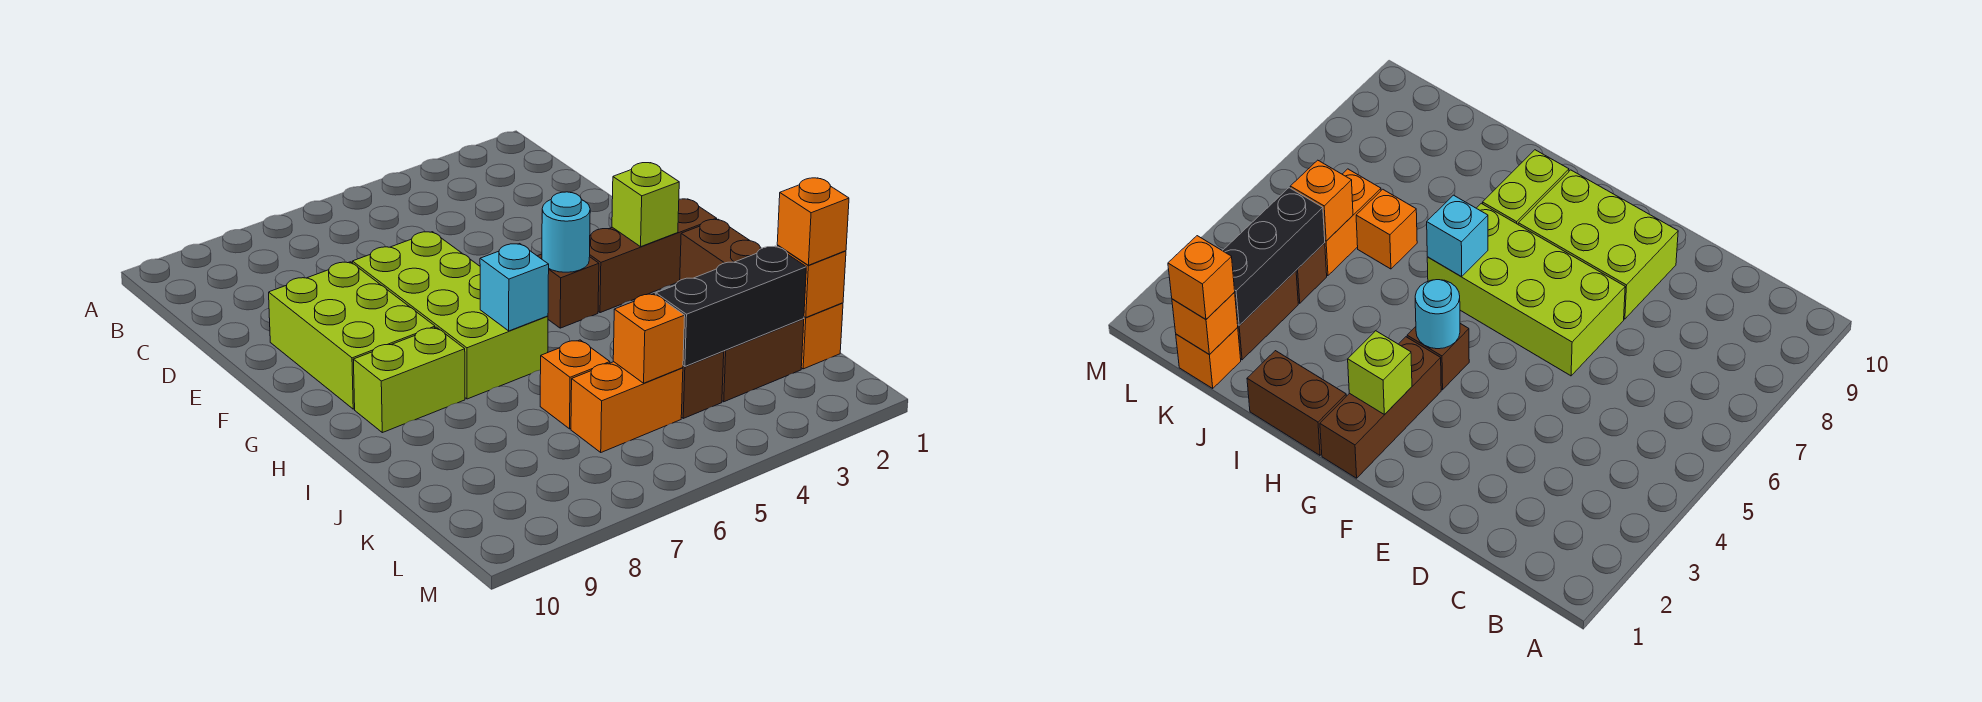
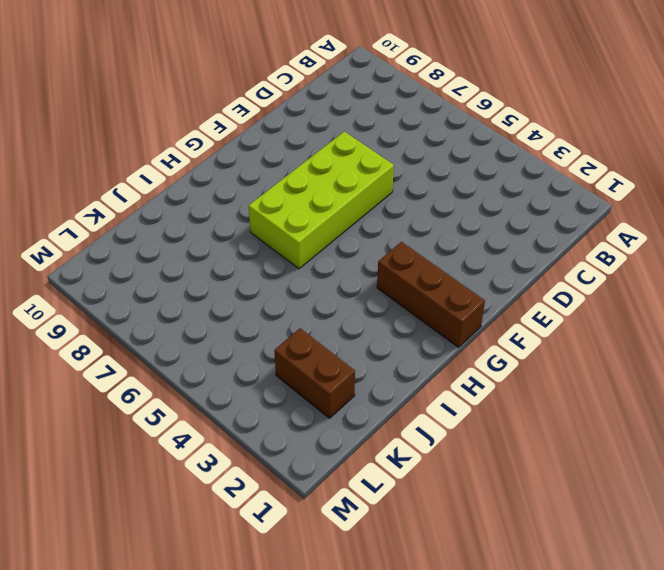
none -> lime brick E8:G9 level 1
none -> brown brick G4 level 1
none -> brown brick H1:I1 level 1

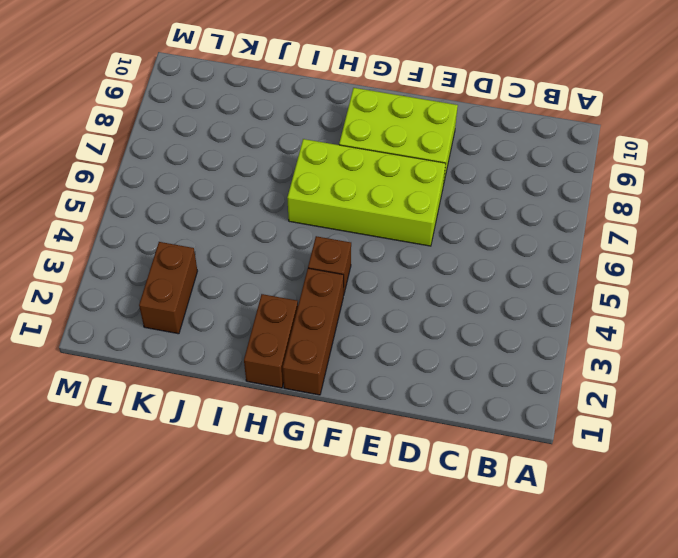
brown brick H1:H2 level 1 -> brown brick H1:I1 level 1
none -> lime brick H8:H9 level 1
none -> orange brick J6 level 1
none -> orange brick K1 level 1

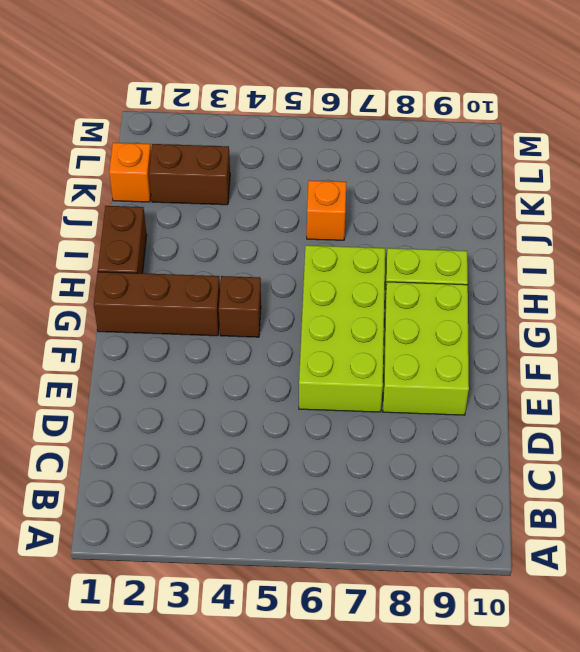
none -> brown brick K4 level 1
none -> orange brick K5:K6 level 1
none -> lime brick G2 level 2

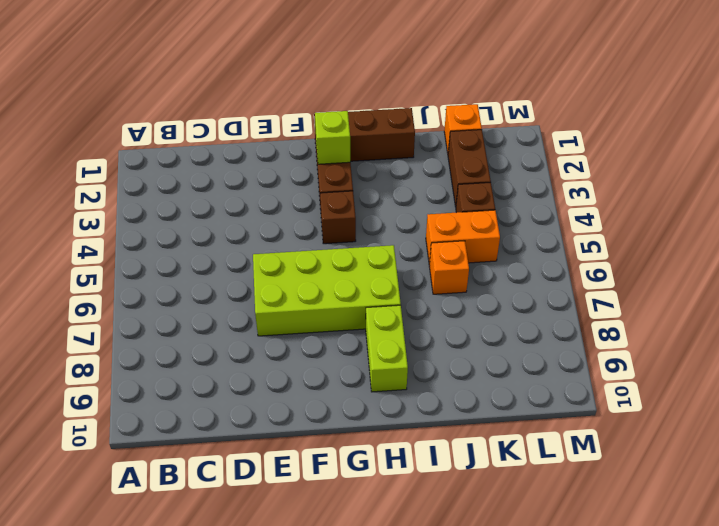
orange brick J5:K5 level 1 -> orange brick K5:K6 level 1
none -> lime brick E8:G9 level 1
none -> cyan round brick G4 level 2
none -> cyan brick H6 level 2

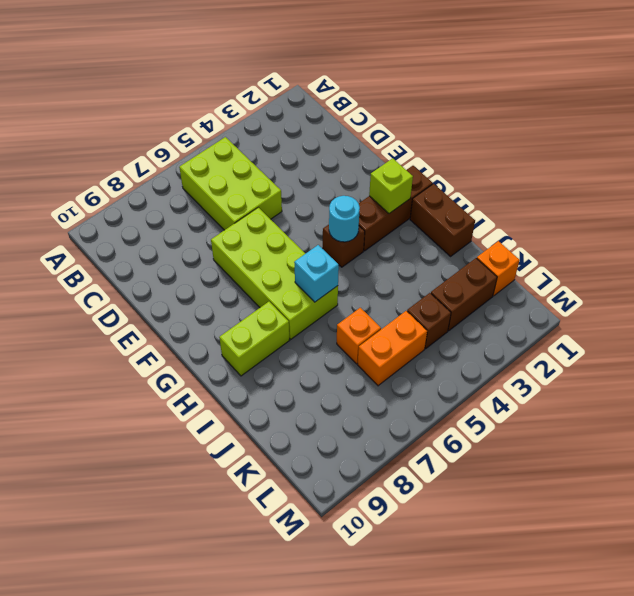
lime brick B5:D6 level 1 -> lime brick E8:G9 level 1
none -> orange brick K1 level 2
none -> black brick K2:K4 level 2
none -> orange brick K5 level 2

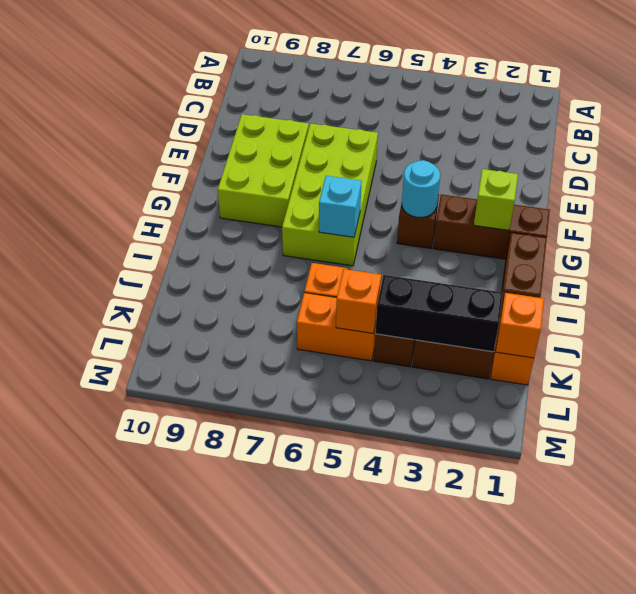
none -> lime brick H8:H9 level 1
none -> orange brick K1 level 3

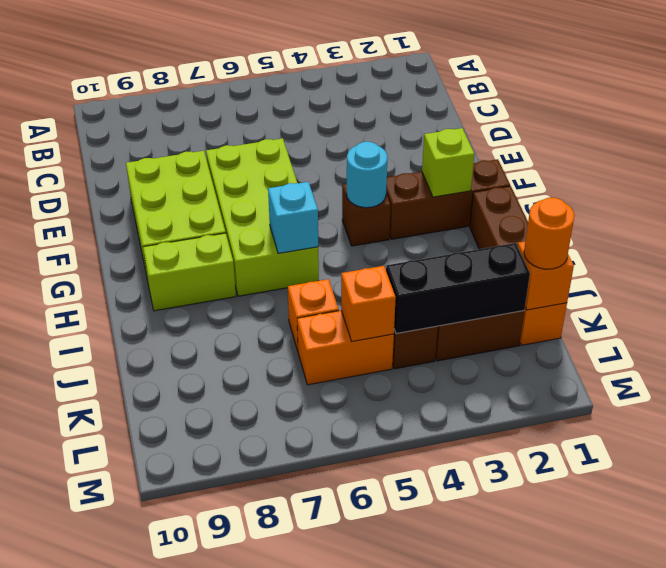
orange round brick K1 level 3 -> orange brick K1 level 3

